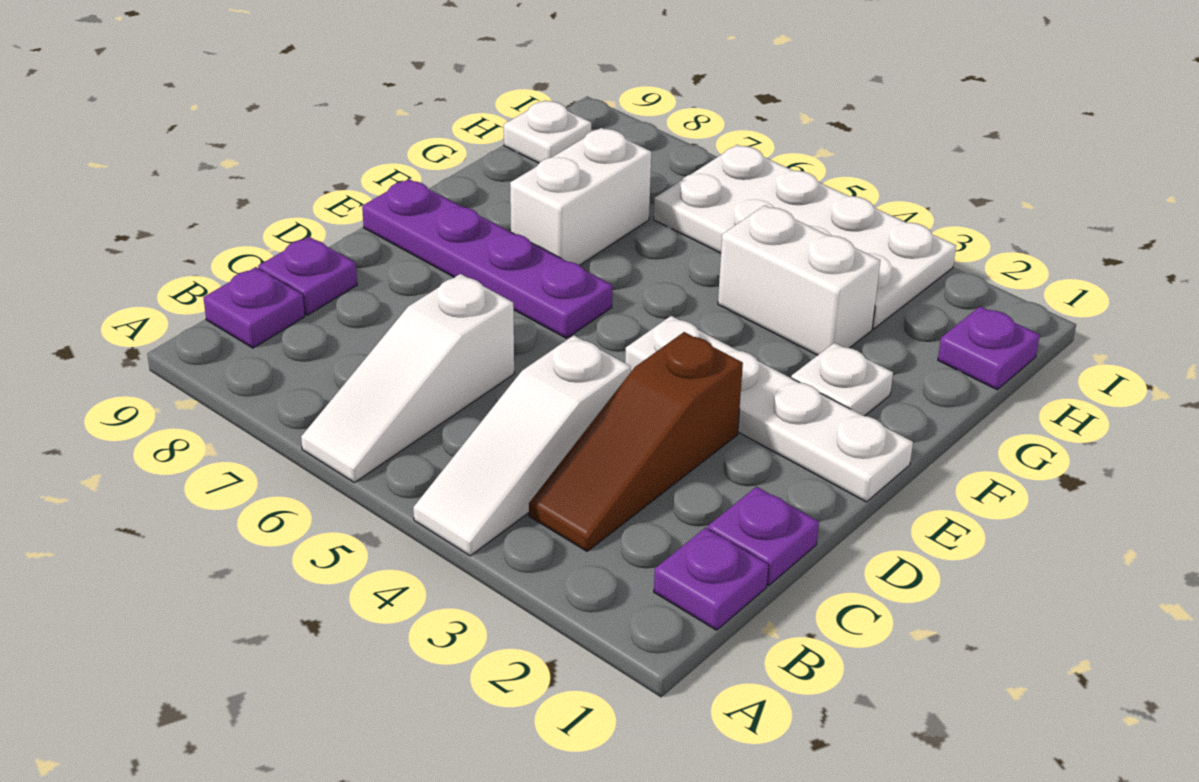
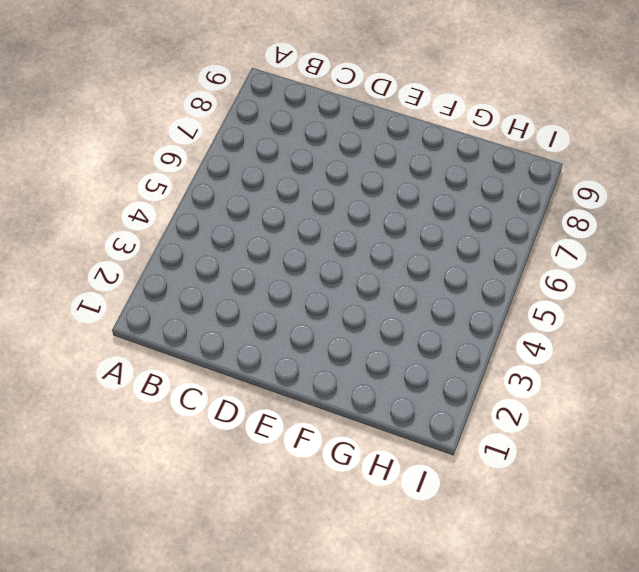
none -> white slope A4:C4 level 1 top C
none -> white slope A6:C6 level 1 top C
none -> purple plate B1 level 1

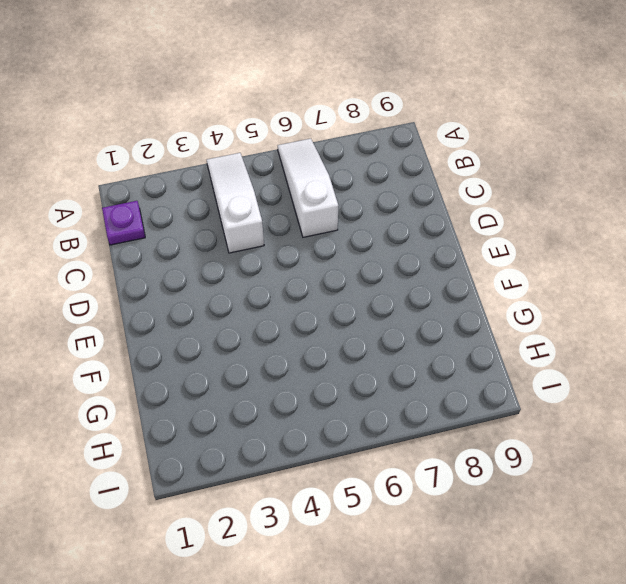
none -> brown slope B3:D3 level 1 top D
none -> purple plate B9 level 1
none -> purple plate C1 level 1

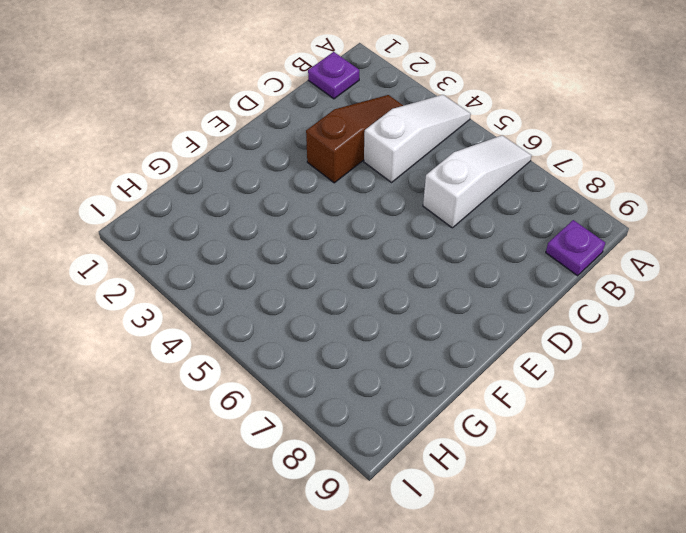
none -> purple plate C1 level 1
none -> purple plate C9 level 1
none -> white plate E1:E4 level 1

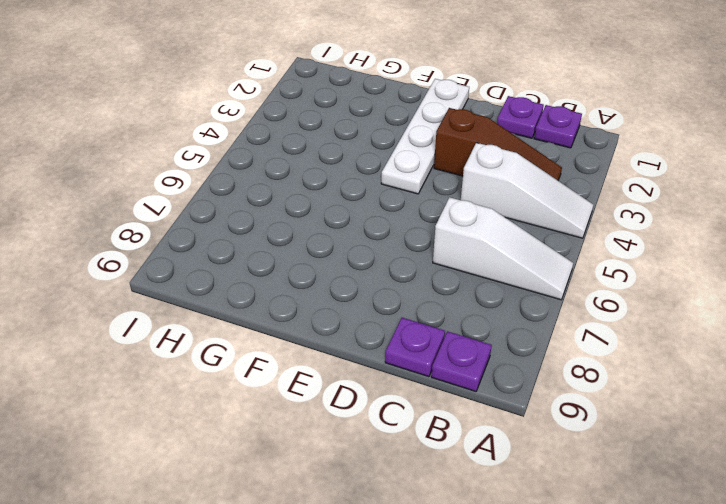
none -> purple plate E6:E9 level 1
none -> white plate F2 level 1
none -> white brick F7:G7 level 1

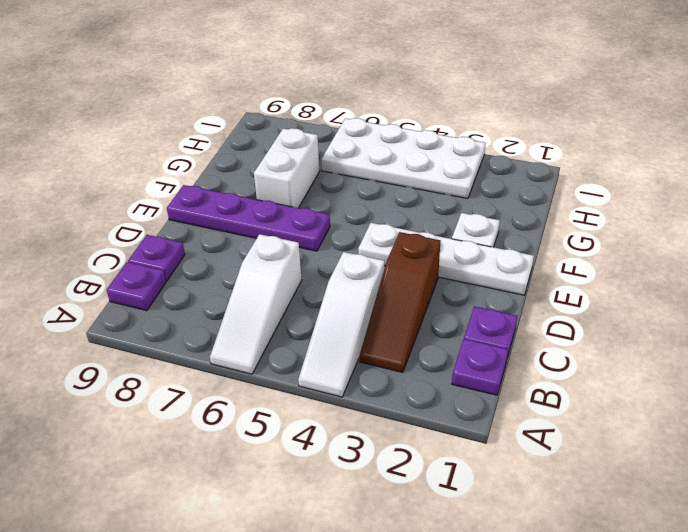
none -> white brick G3:G4 level 1
none -> purple plate H1 level 1
none -> white plate H9 level 1

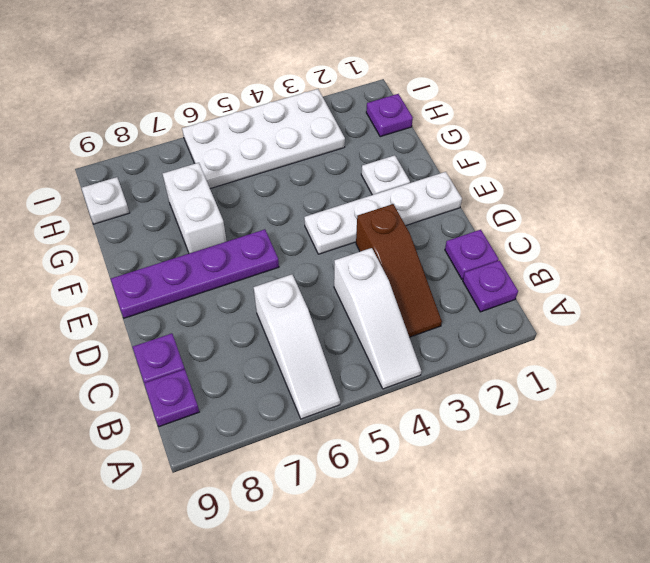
none -> white brick G3:G4 level 1

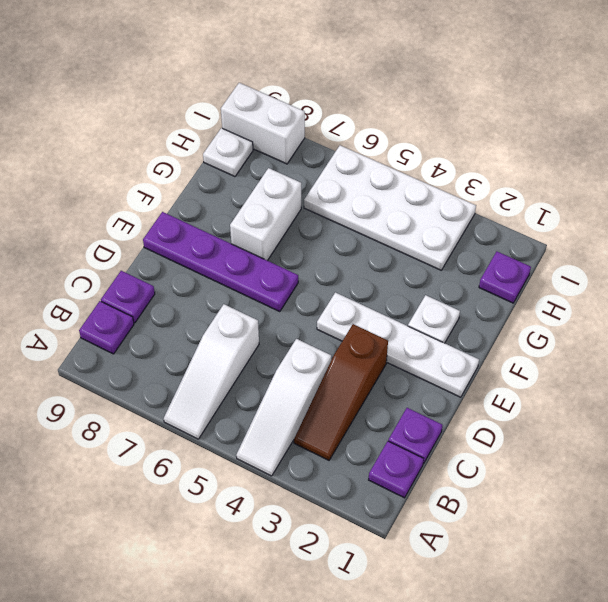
white brick I8:I9 level 1 -> white brick G3:G4 level 1

